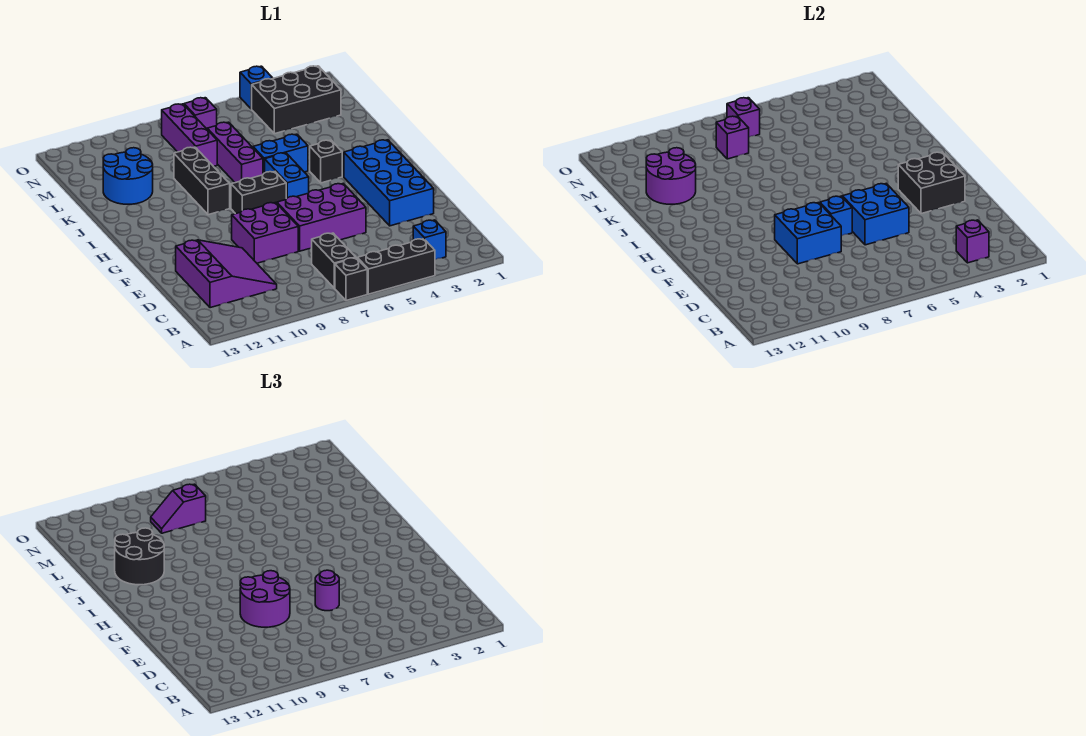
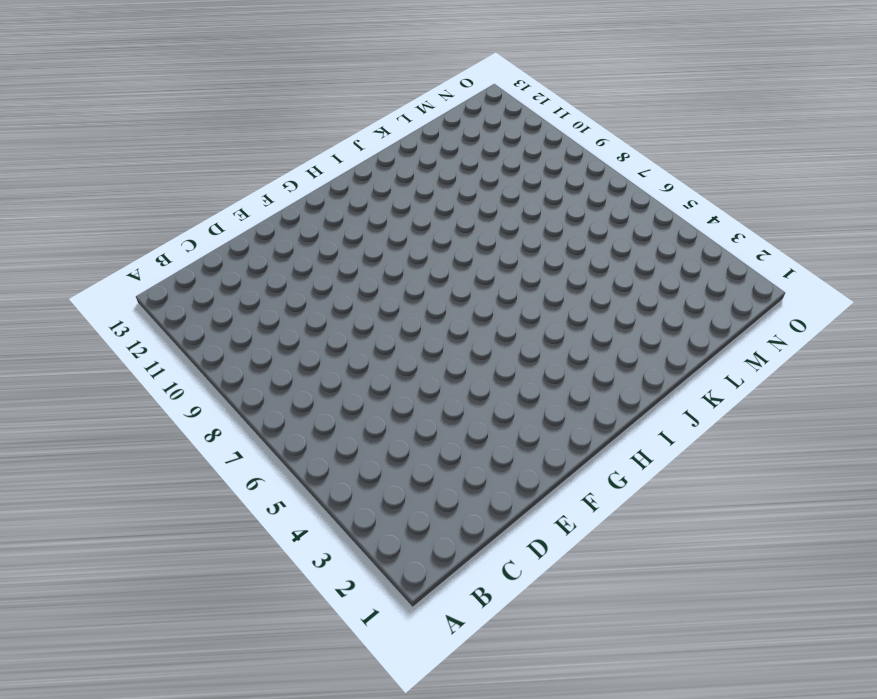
none -> black brick A4:A6 level 1
none -> black brick A7 level 1
none -> blue brick B3 level 1
none -> black brick B7:C7 level 1

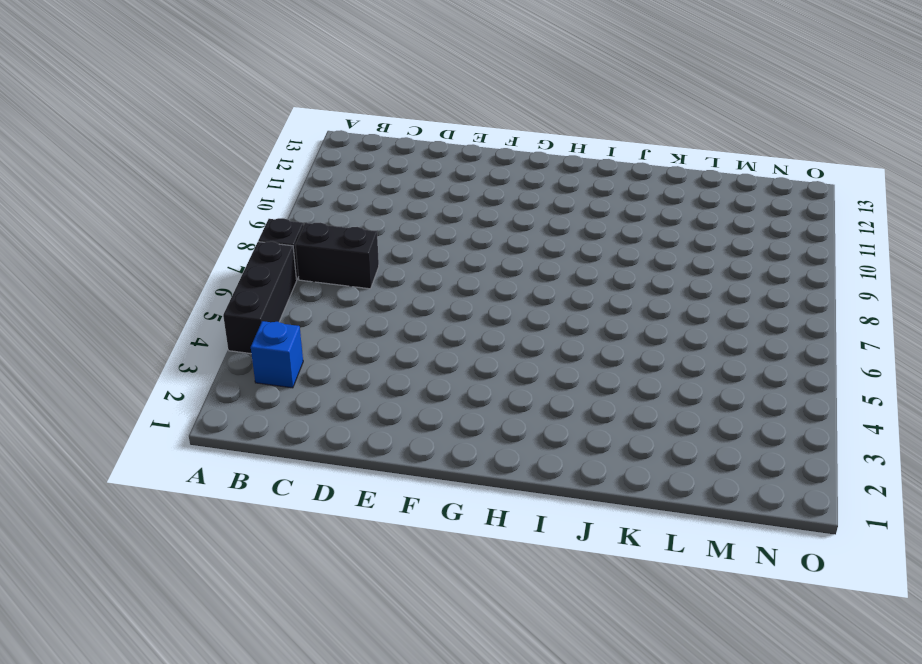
none -> purple slope C10:E12 level 1 top 12
none -> blue brick E2:H3 level 1
none -> purple brick E5:F7 level 1
none -> purple brick E8:F9 level 1

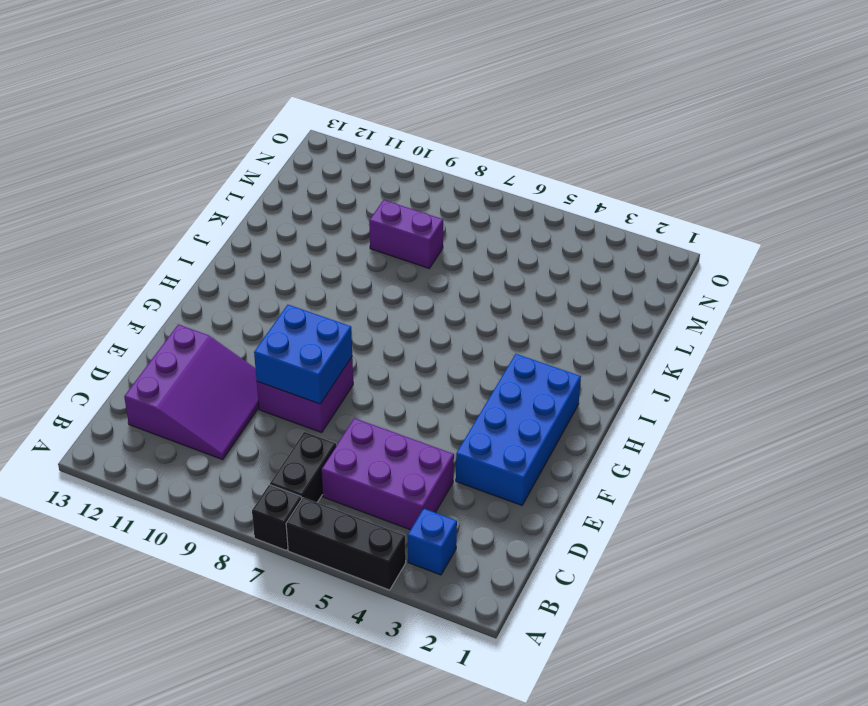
purple brick C4:D6 level 1 -> purple brick E5:F7 level 1
purple brick L8:L9 level 1 -> purple brick L8:N8 level 1
none -> blue brick H6:I6 level 1
none -> black brick H7:H8 level 1
none -> black brick I4 level 1
none -> black brick I9:K9 level 1

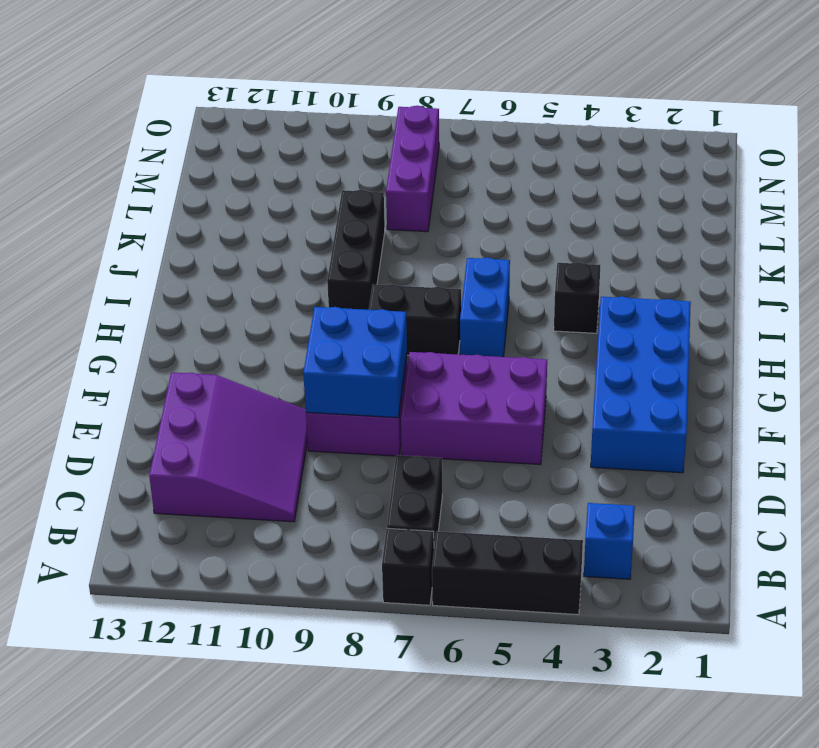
none -> blue brick J5:J6 level 1
none -> purple brick J7:L7 level 1
none -> blue round brick K11:L12 level 1
none -> black brick M2:N4 level 1

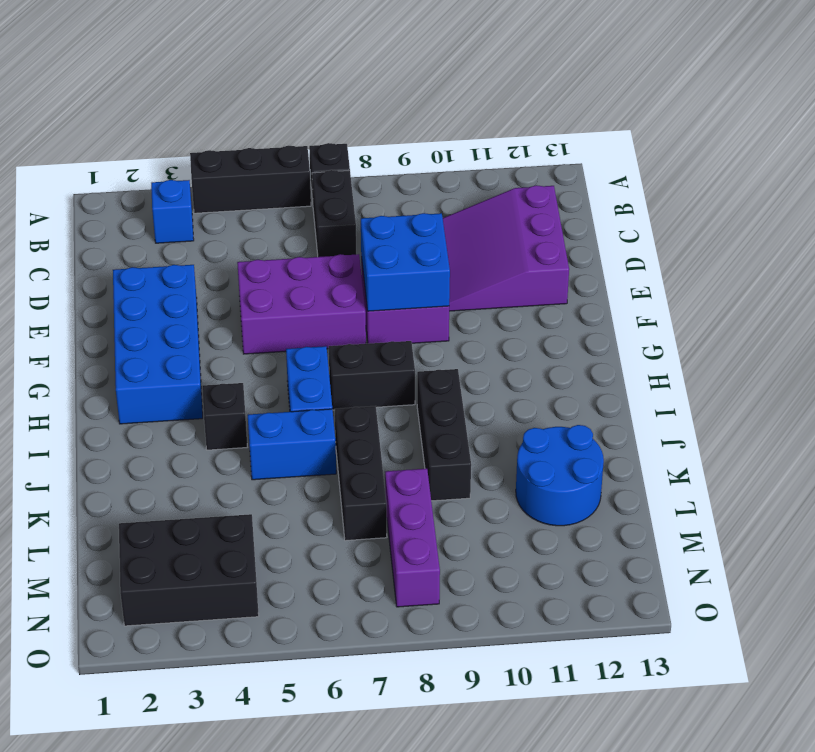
black brick J7:L7 level 1 -> purple brick J7:L7 level 1
none -> purple brick N7 level 1
none -> blue brick O4 level 1
none -> purple brick B3 level 2
none -> blue brick E5:F6 level 2

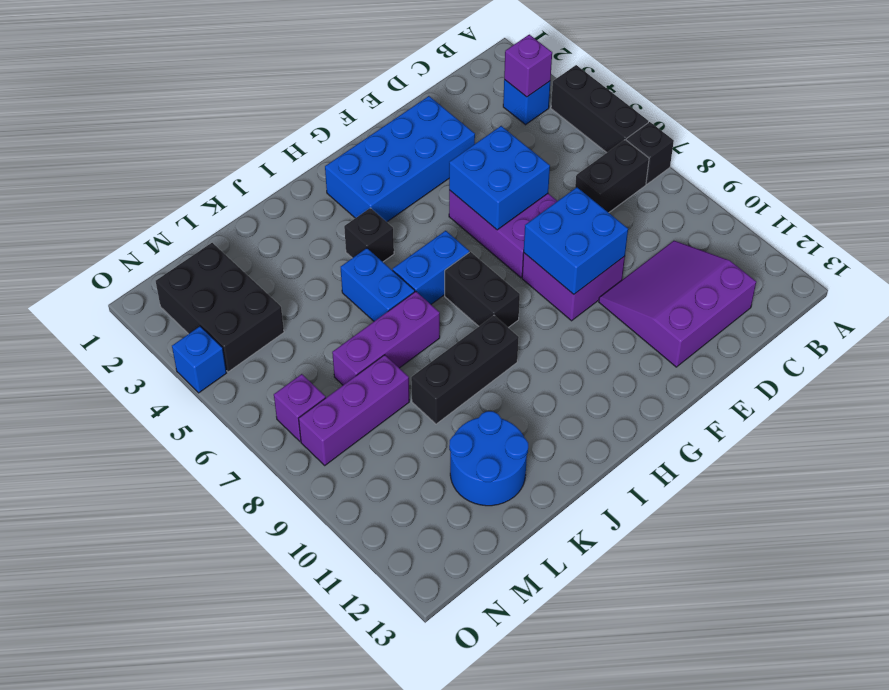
none -> black brick F2:G3 level 2
none -> blue brick F7 level 2
none -> purple round brick K11:L12 level 2
none -> purple brick M8 level 2

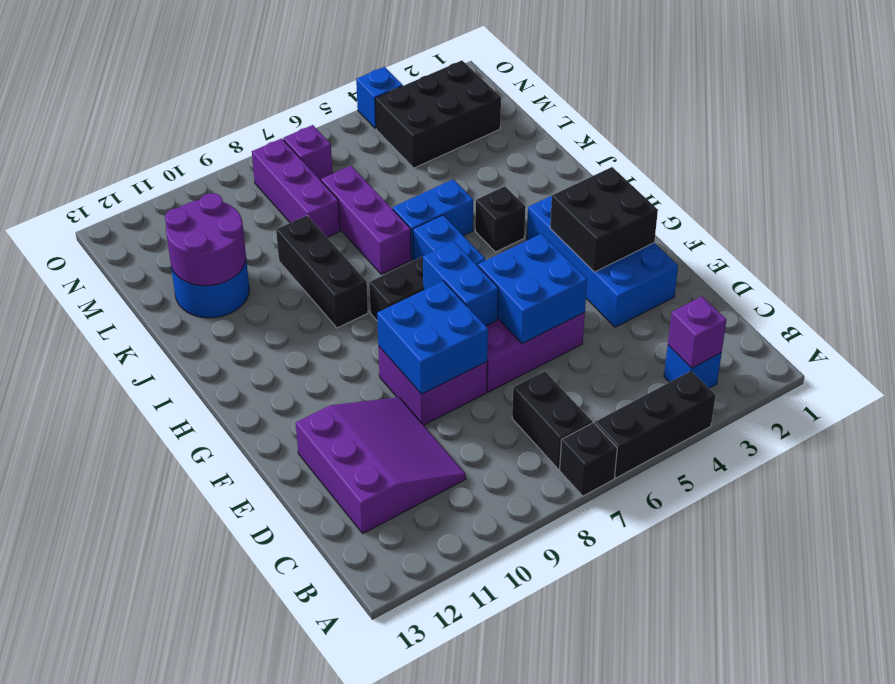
blue brick F7:G7 level 2 -> blue brick F7 level 2
none -> purple brick M8 level 2
none -> purple brick N7 level 2
none -> purple round brick E6 level 3
none -> purple round brick E8:F9 level 3

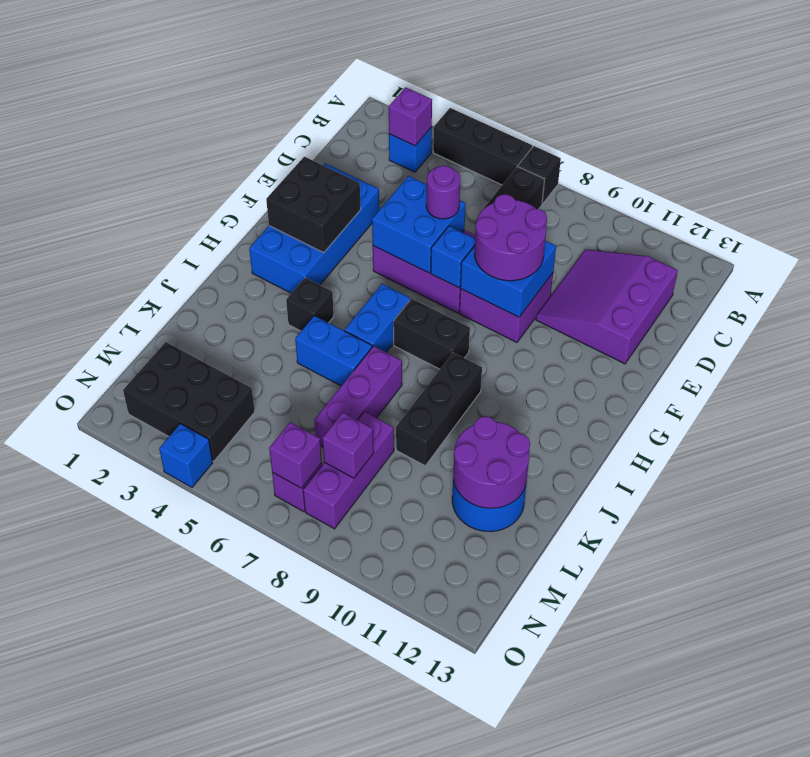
none -> black round brick J11:K12 level 3
none -> purple slope M8:M9 level 3 top 8

